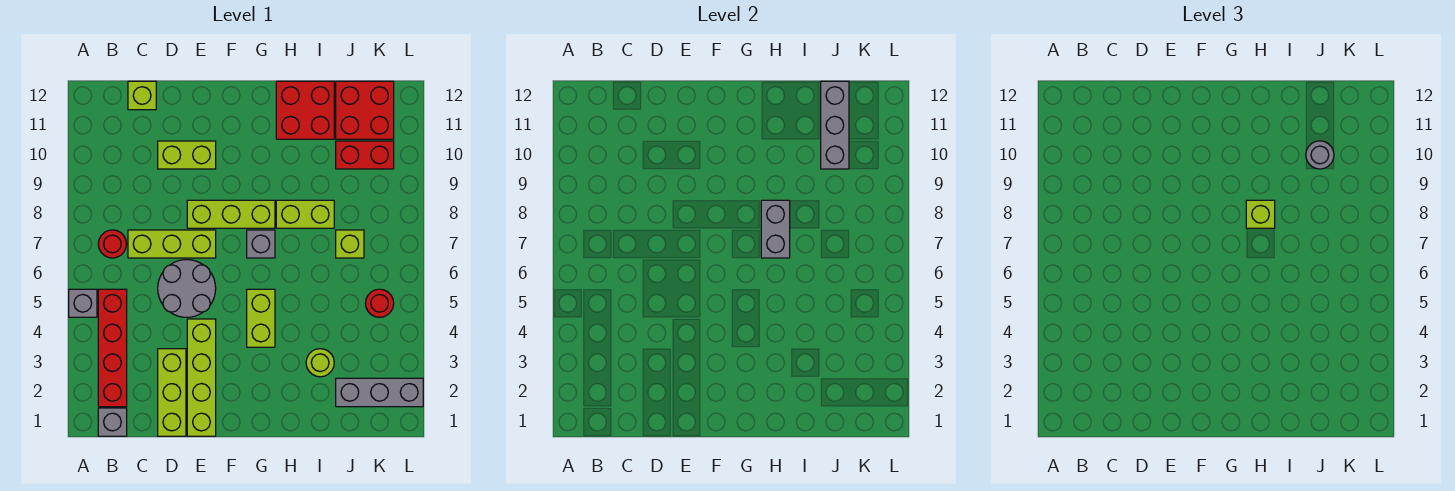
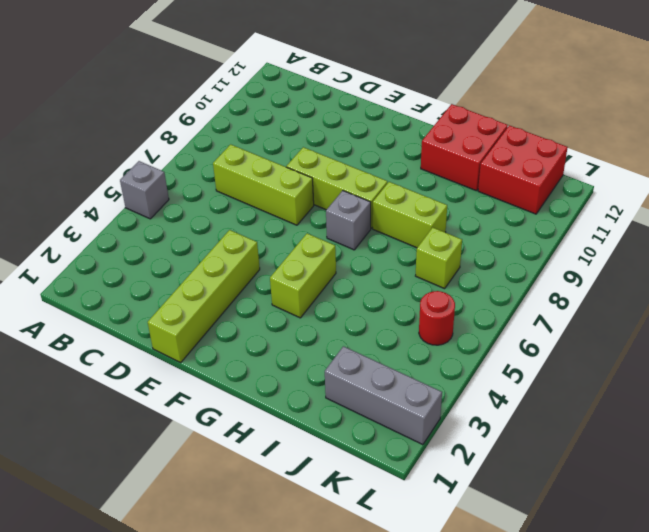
none -> grey brick B1 level 1
none -> red brick B2:B5 level 1
none -> red round brick B7 level 1

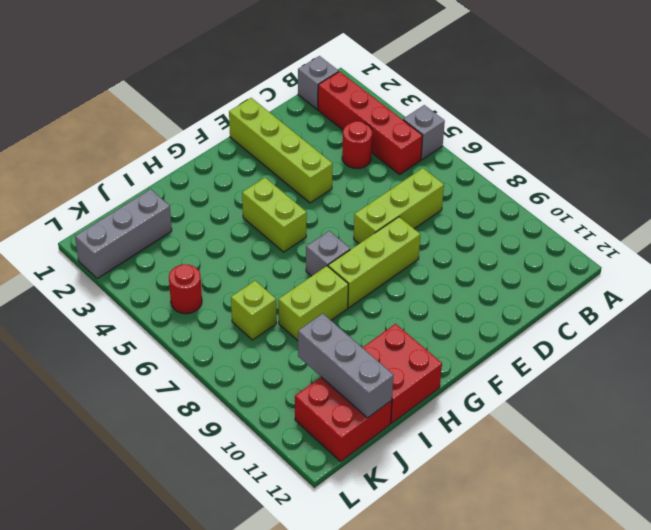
red round brick C4 level 1 -> red round brick B7 level 1
none -> lime brick C12 level 1
none -> lime brick D1:D3 level 1
none -> grey round brick D5:E6 level 1

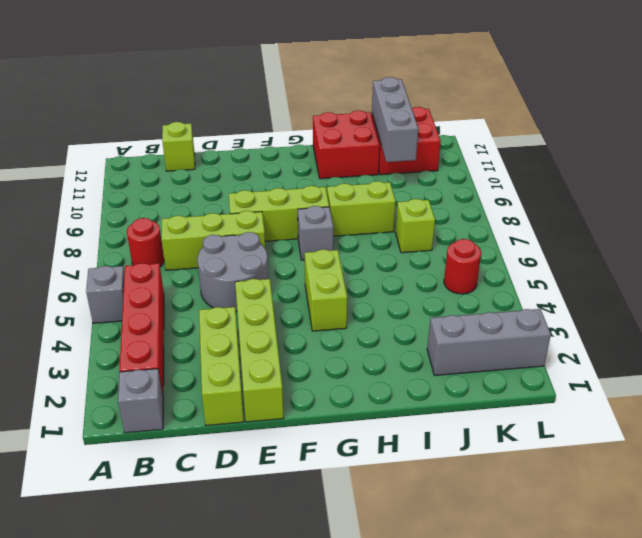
none -> lime brick D10:E10 level 1
none -> lime round brick I3 level 1
none -> red brick J10:K10 level 1

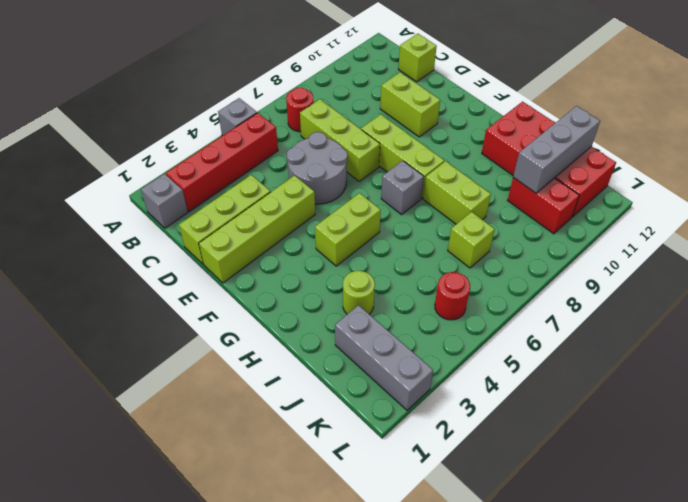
none -> grey brick H7:H8 level 2
none -> lime brick H8 level 3
none -> grey round brick J10 level 3

